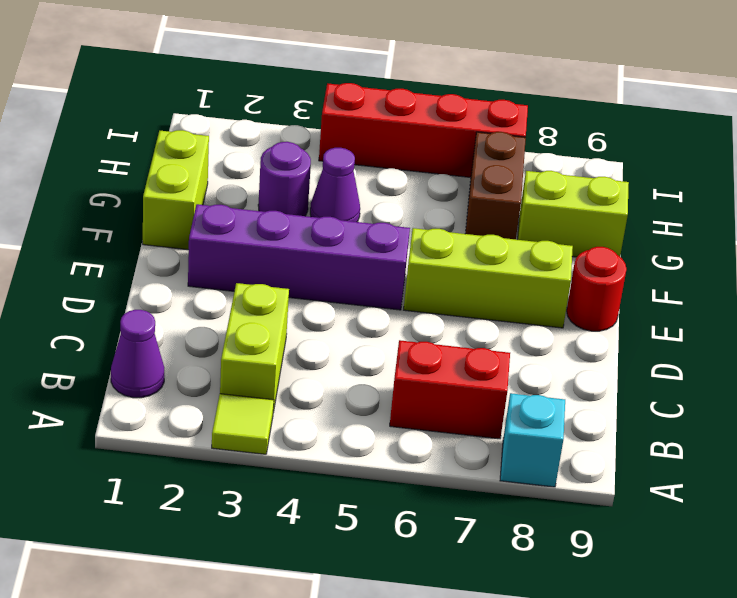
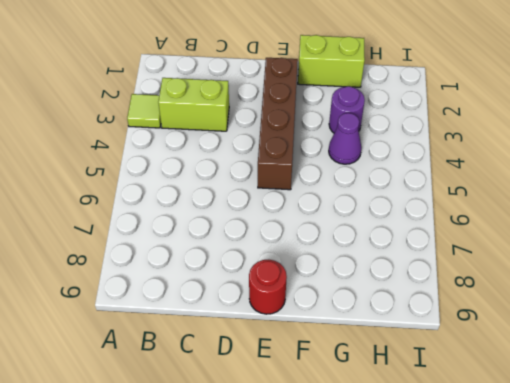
brown brick E2:E5 level 1 -> purple brick E2:E5 level 1
none -> cyan brick A8 level 1
none -> purple cone B1 level 1
none -> red brick B6:B7 level 1

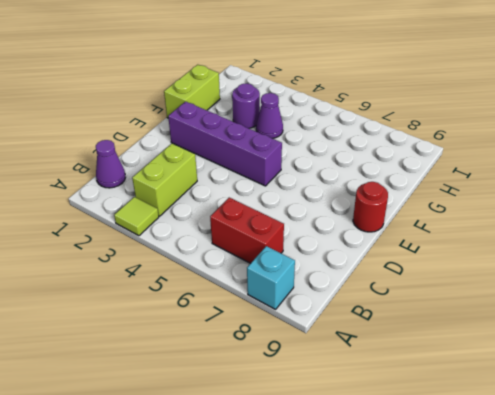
none -> lime brick E6:E8 level 1
none -> brown brick G7:H7 level 1
none -> lime brick G8:G9 level 1

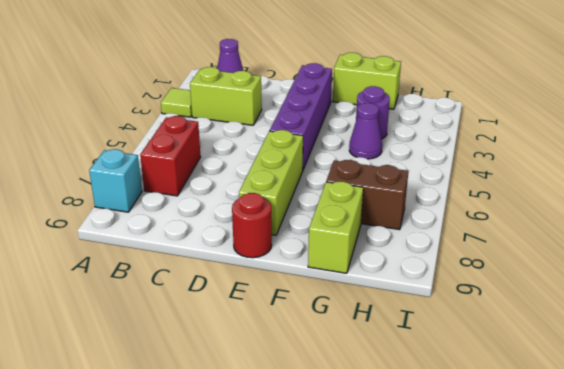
none -> red brick I4:I7 level 1

